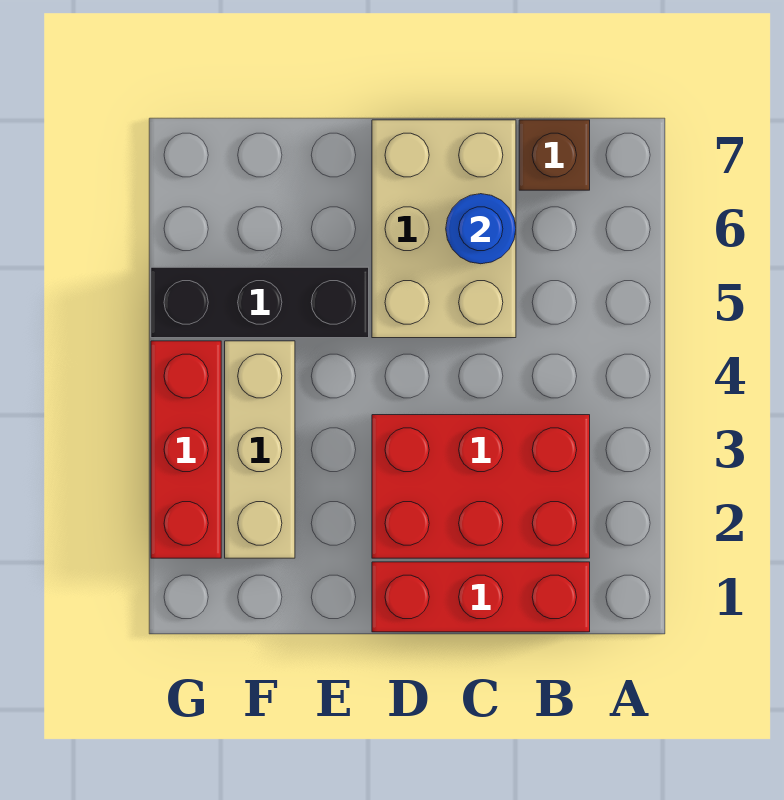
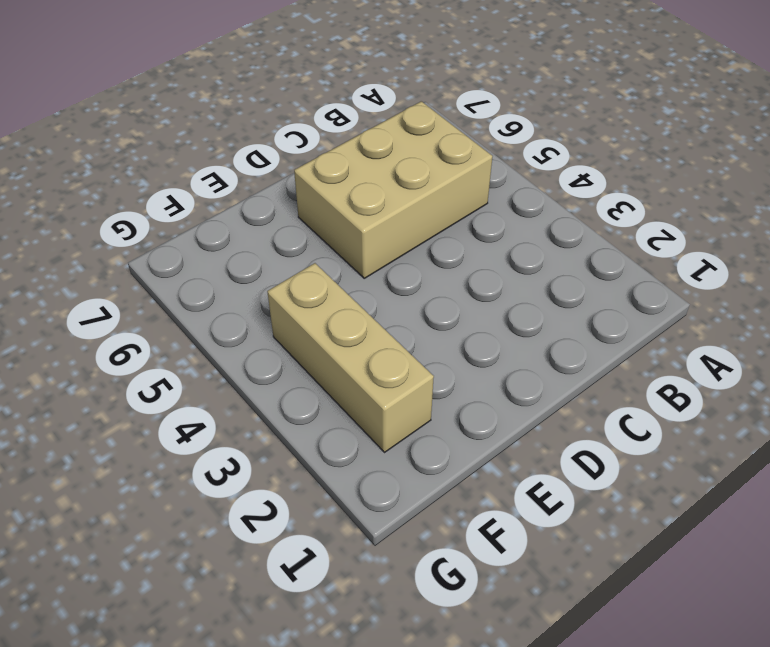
tan brick B5:D6 level 1 -> tan brick C5:D7 level 1
none -> red brick B1:D1 level 1
none -> red brick B2:D3 level 1

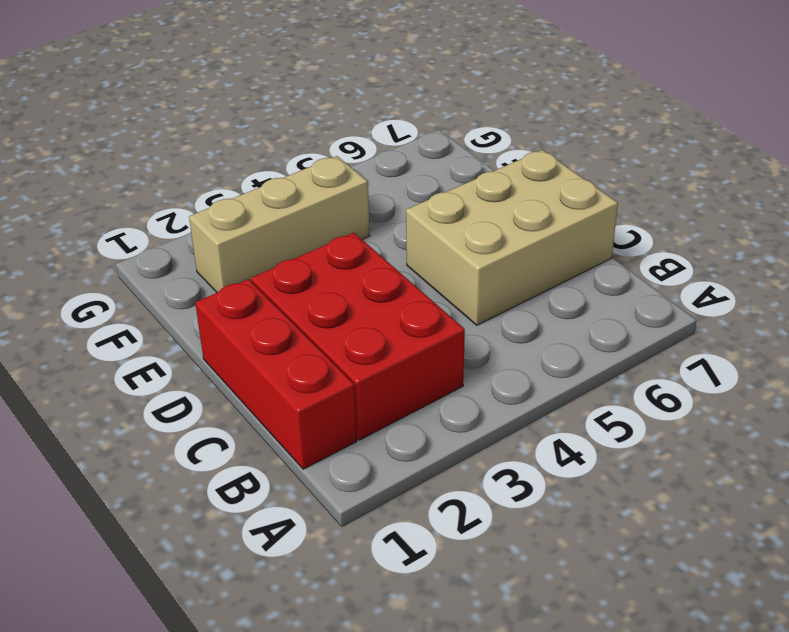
none -> brown brick B7 level 1
none -> black brick E5:G5 level 1

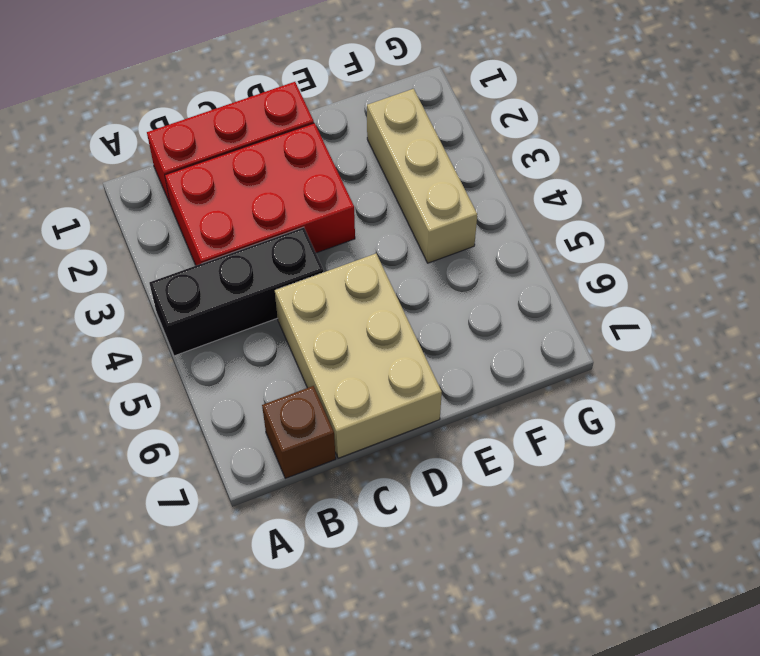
black brick A4:C4 level 1 -> black brick E5:G5 level 1
none -> red brick G2:G4 level 1
none -> blue round brick C6 level 2

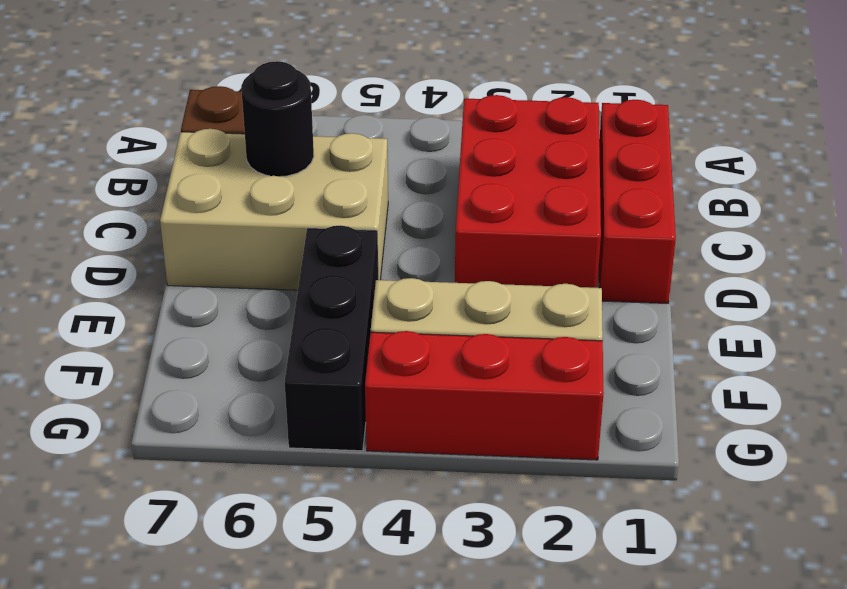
black round brick C6 level 2 -> blue round brick C6 level 2

